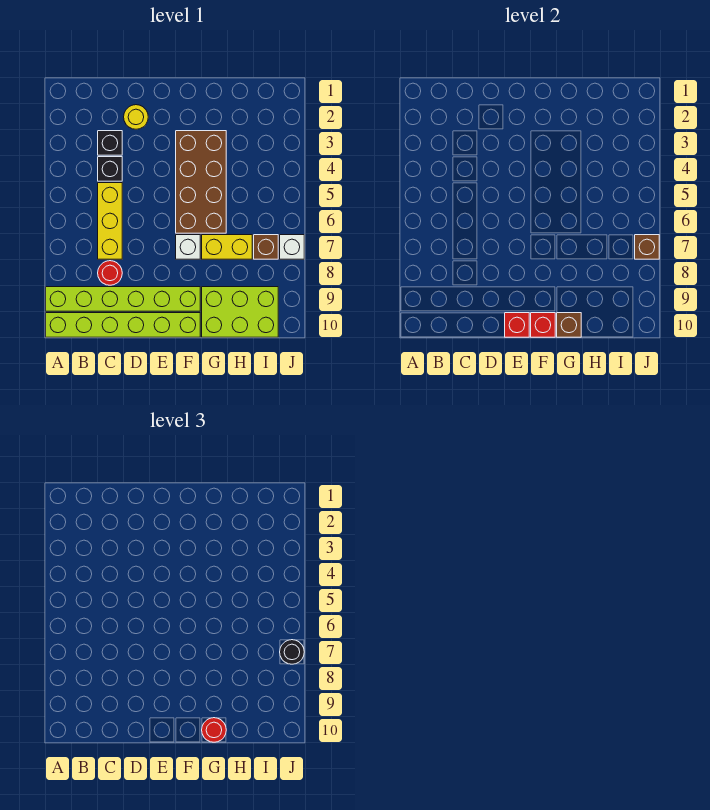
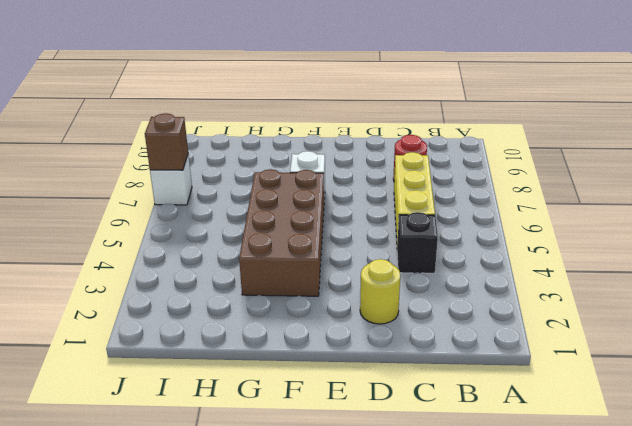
none -> lime brick A9:F9 level 1
none -> lime brick A10:F10 level 1
none -> black brick C3 level 1

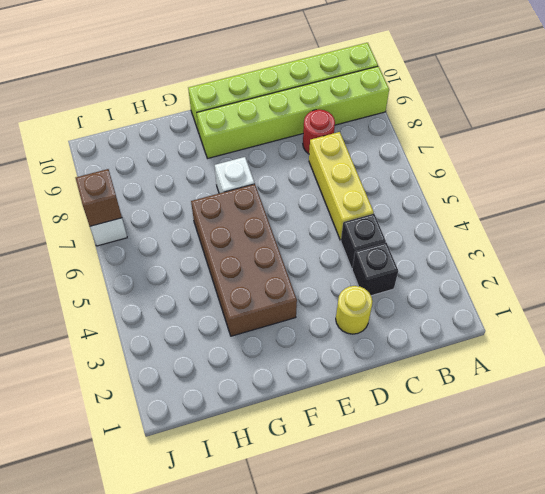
none -> yellow brick G7:H7 level 1
none -> lime brick G9:I10 level 1
none -> brown brick I7 level 1

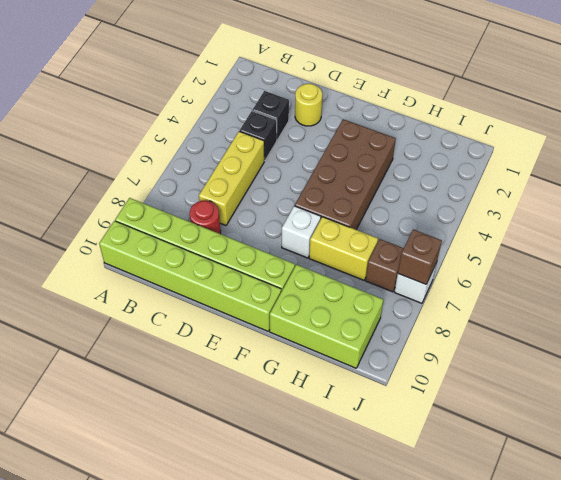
none -> red brick E10 level 2
none -> red brick F10 level 2
none -> brown brick G10 level 2

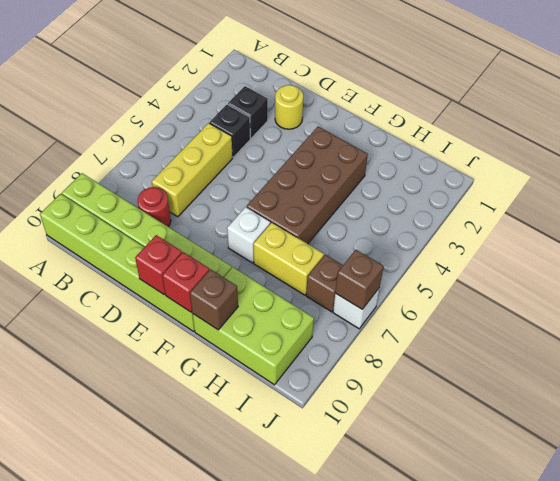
none -> red round brick G10 level 3
none -> black round brick J7 level 3

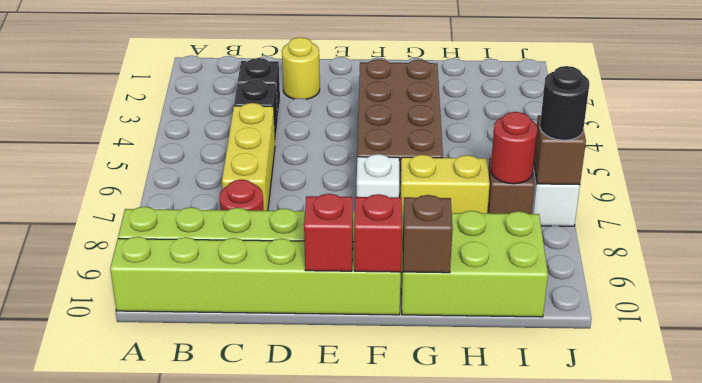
red round brick I7 level 2 -> red round brick G10 level 3

